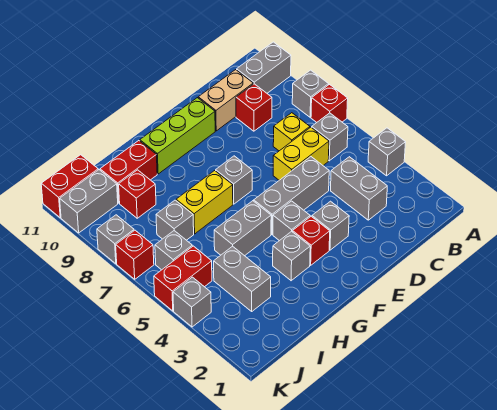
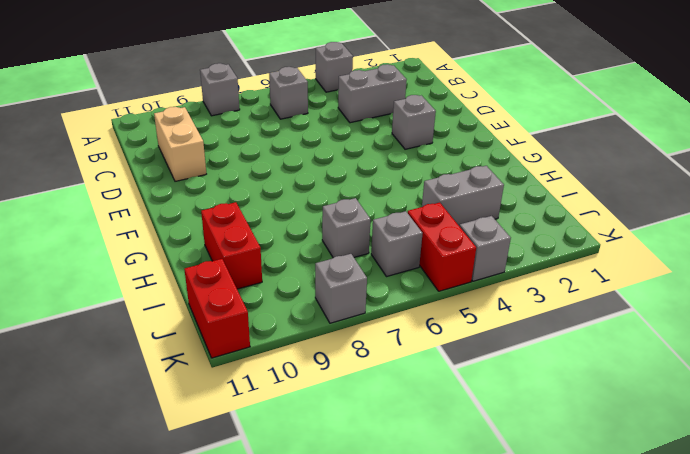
none -> red brick A7 level 1
none -> grey brick A10:B10 level 1
none -> yellow brick C6:D6 level 1
none -> yellow brick C7 level 1

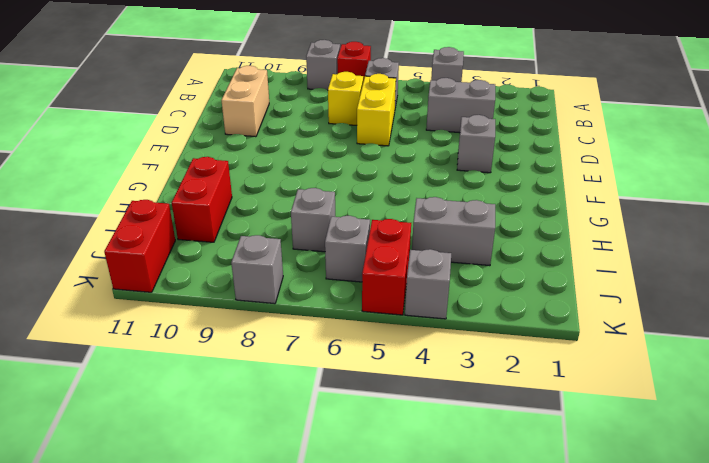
none -> grey brick A10:B10 level 1
none -> red brick C9 level 1
none -> grey brick D5:F5 level 1
none -> lime brick E10:G10 level 1

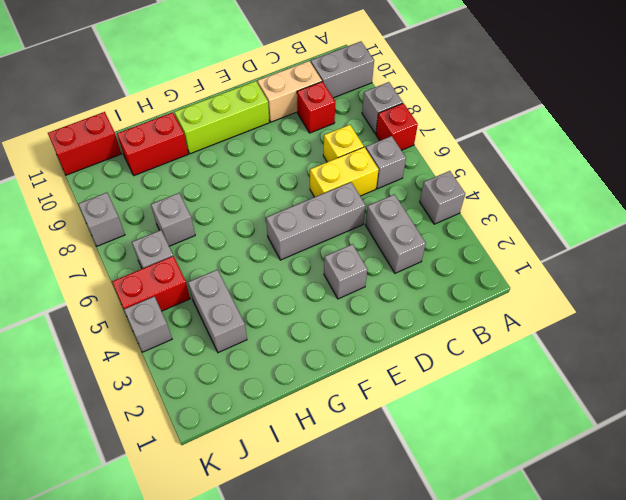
none -> red brick F3 level 1
none -> grey brick F4 level 1
none -> grey brick F7 level 1
none -> grey brick G3 level 1

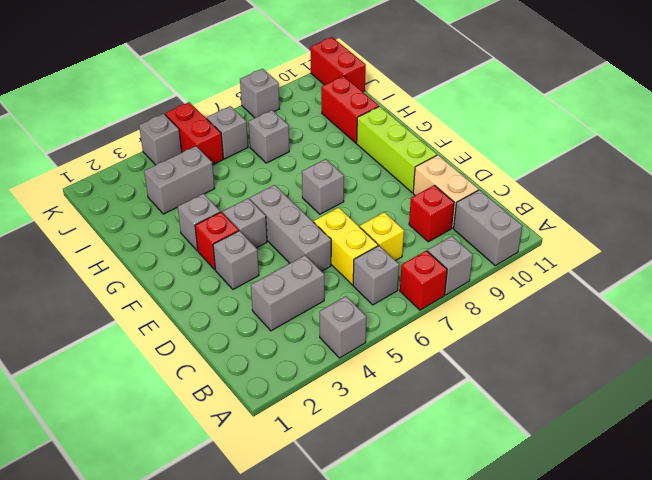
none -> grey brick G5:H5 level 1
none -> yellow brick G7:H7 level 1
none -> red brick I9 level 1
none -> grey brick J10:K10 level 1

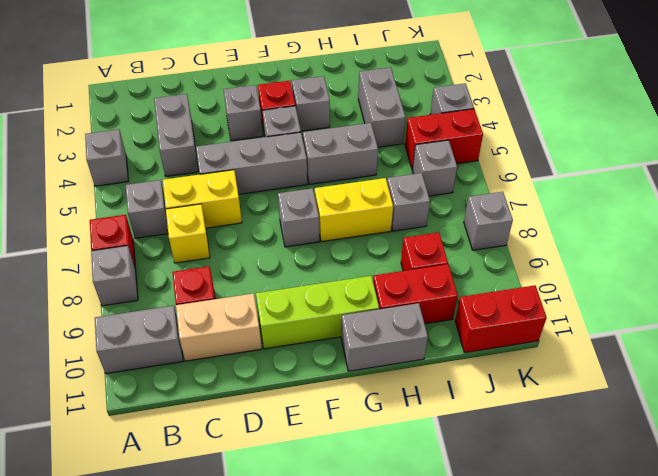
grey brick G11:H11 level 1 -> grey brick J10:K10 level 1
none -> red brick K7 level 1

